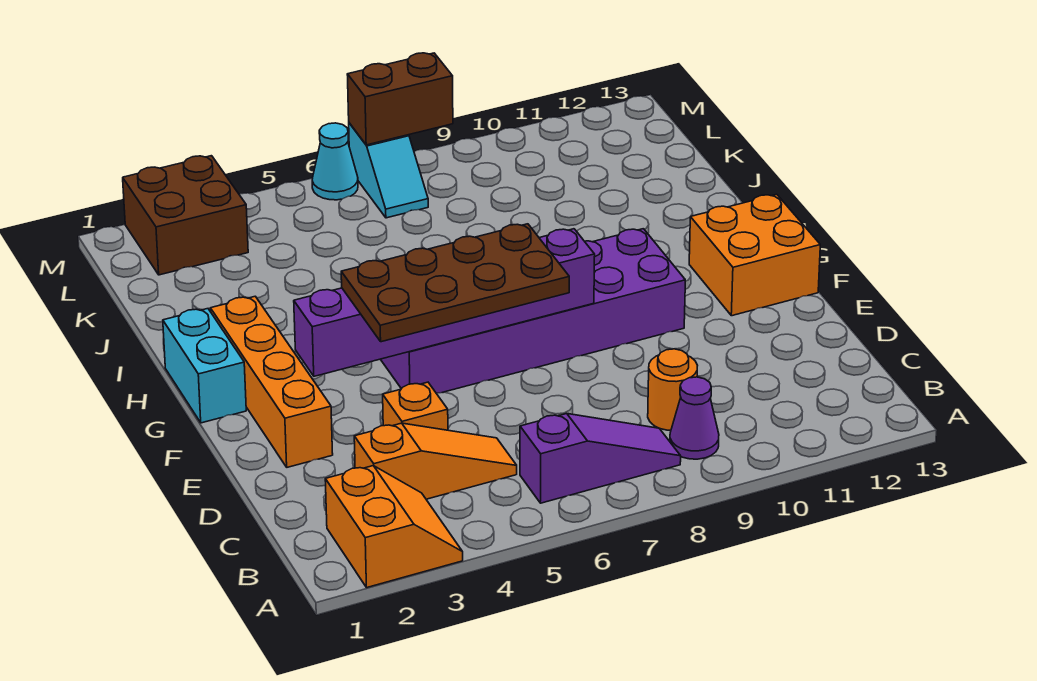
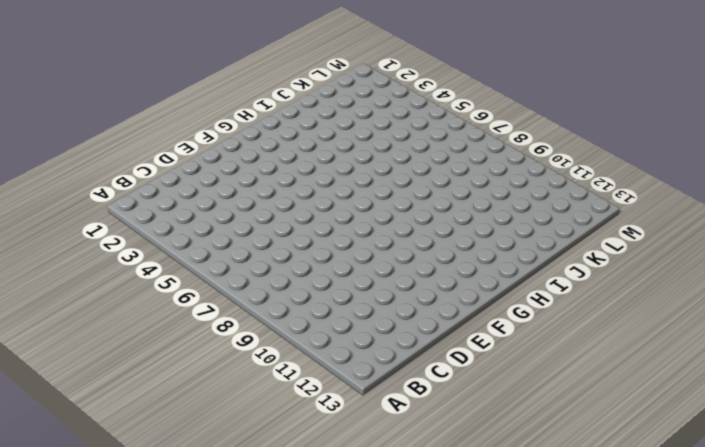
none -> orange slope A2:B3 level 1 top 2
none -> purple slope B6:B8 level 1 top 6
none -> purple cone B9 level 1

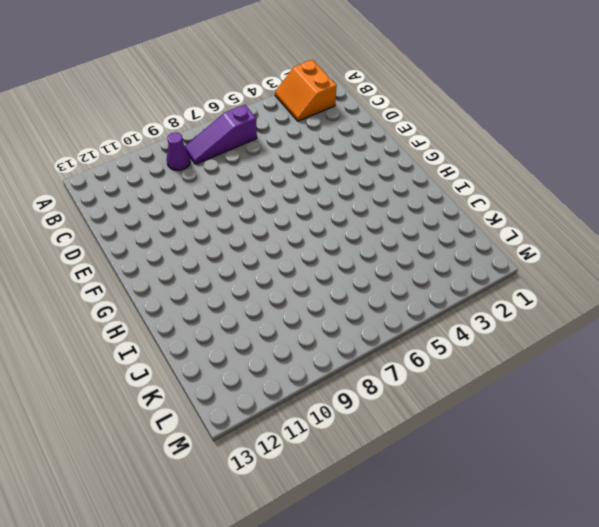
none -> orange slope C3:C5 level 1 top 3
none -> orange round brick C9 level 1
none -> orange brick D4 level 1

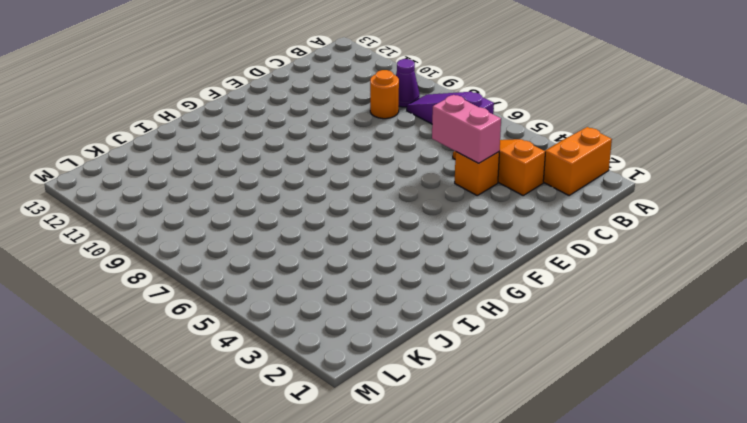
pink brick D4:D5 level 2 -> none
none -> orange brick E2:H2 level 1
none -> purple brick F5:G10 level 1
none -> orange brick F12:G13 level 1

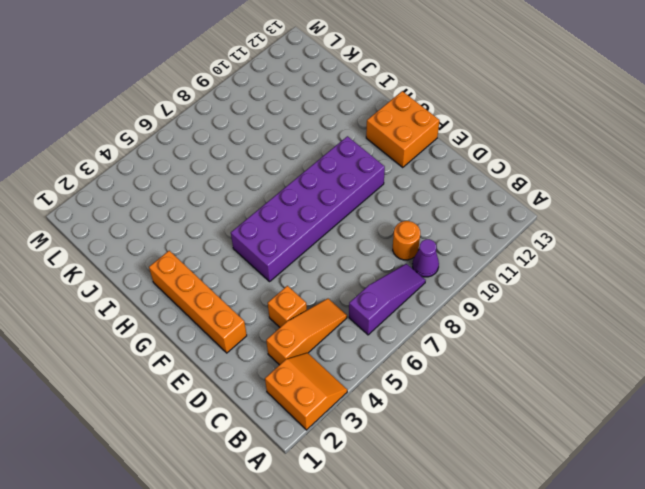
none -> cyan brick G1:H1 level 1
none -> brown brick L2:M3 level 1
none -> cyan slope L7:M7 level 1 top M

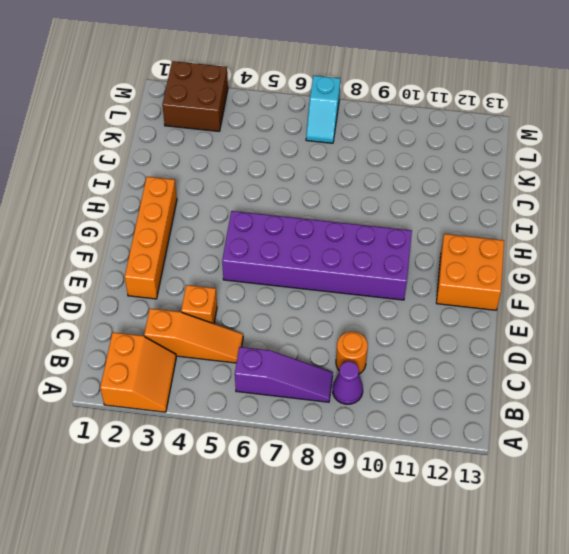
none -> cyan brick G1:H1 level 1
none -> cyan cone M6 level 1
none -> purple brick F3:F8 level 2

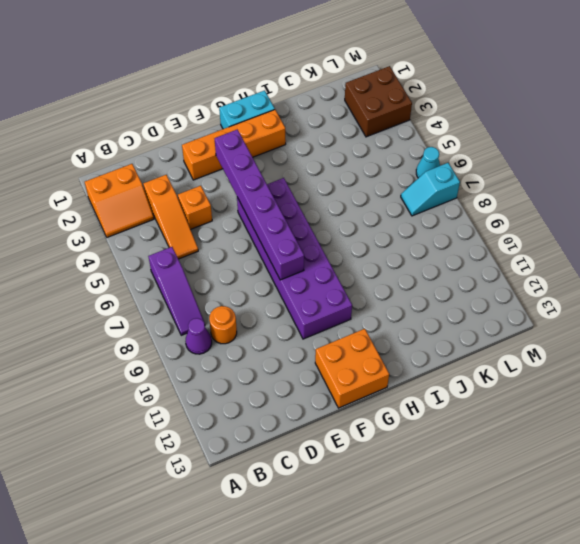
none -> brown brick M7:M8 level 2
none -> brown plate E4:F7 level 3

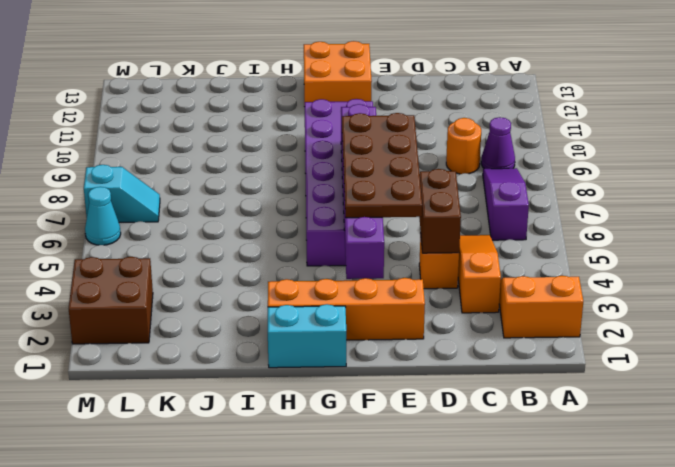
brown brick D4:D5 level 2 -> brown brick M7:M8 level 2

